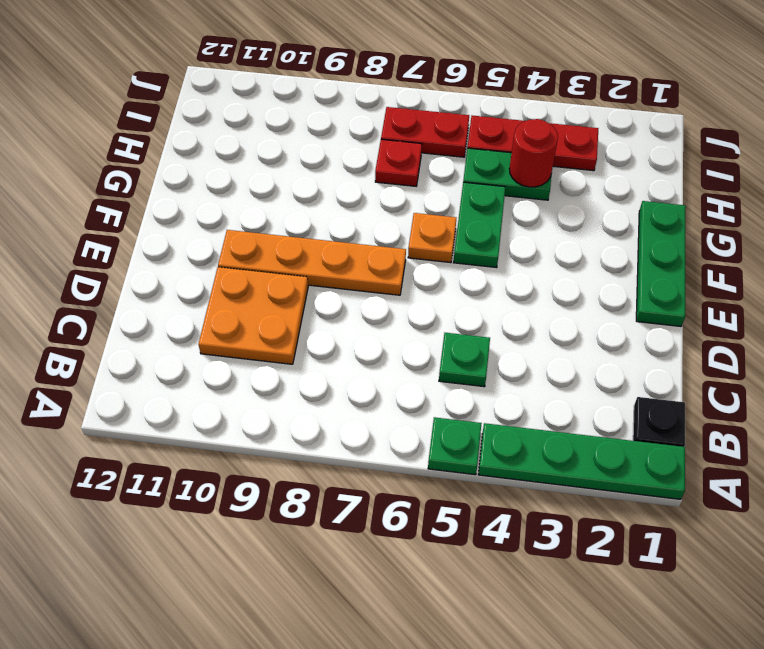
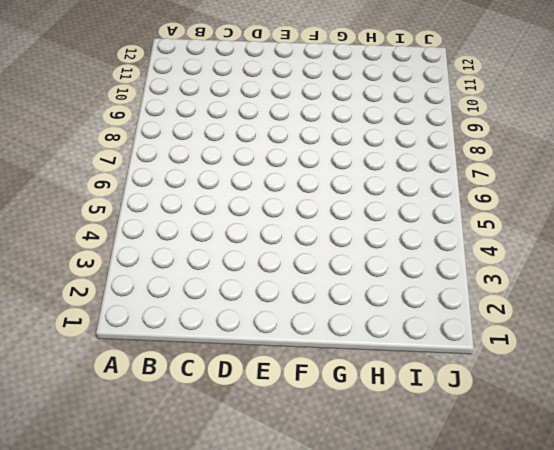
none -> green plate A1:A4 level 1
none -> green plate A5 level 1
none -> black plate B1 level 1

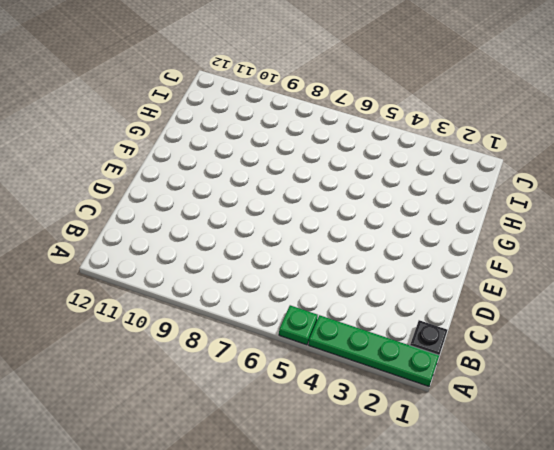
none -> green plate C5 level 1
none -> orange plate C9:D10 level 1
none -> green plate E1:G1 level 1

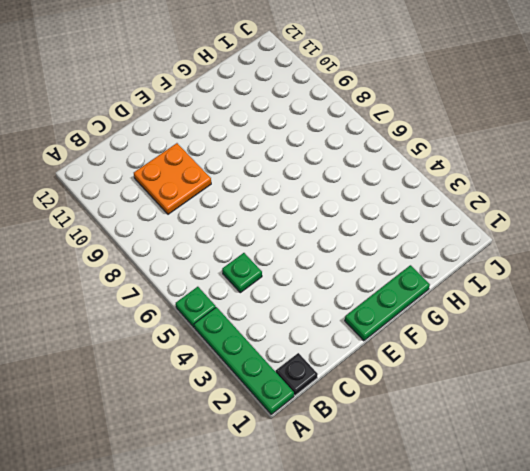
none -> orange plate E7:E10 level 1
none -> green plate F5:G5 level 1
none -> orange plate F6 level 1

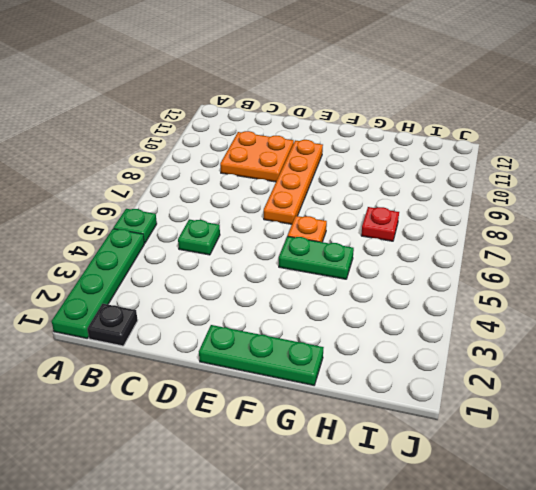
none -> green plate H4:H5 level 1
none -> red plate I3:I5 level 1
none -> red plate I6:I7 level 1

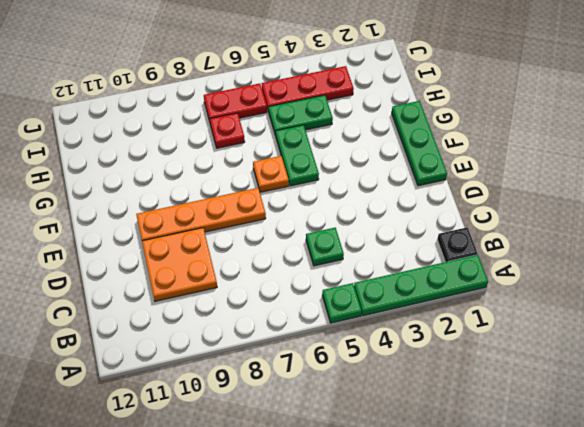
none -> red round brick H4 level 2

